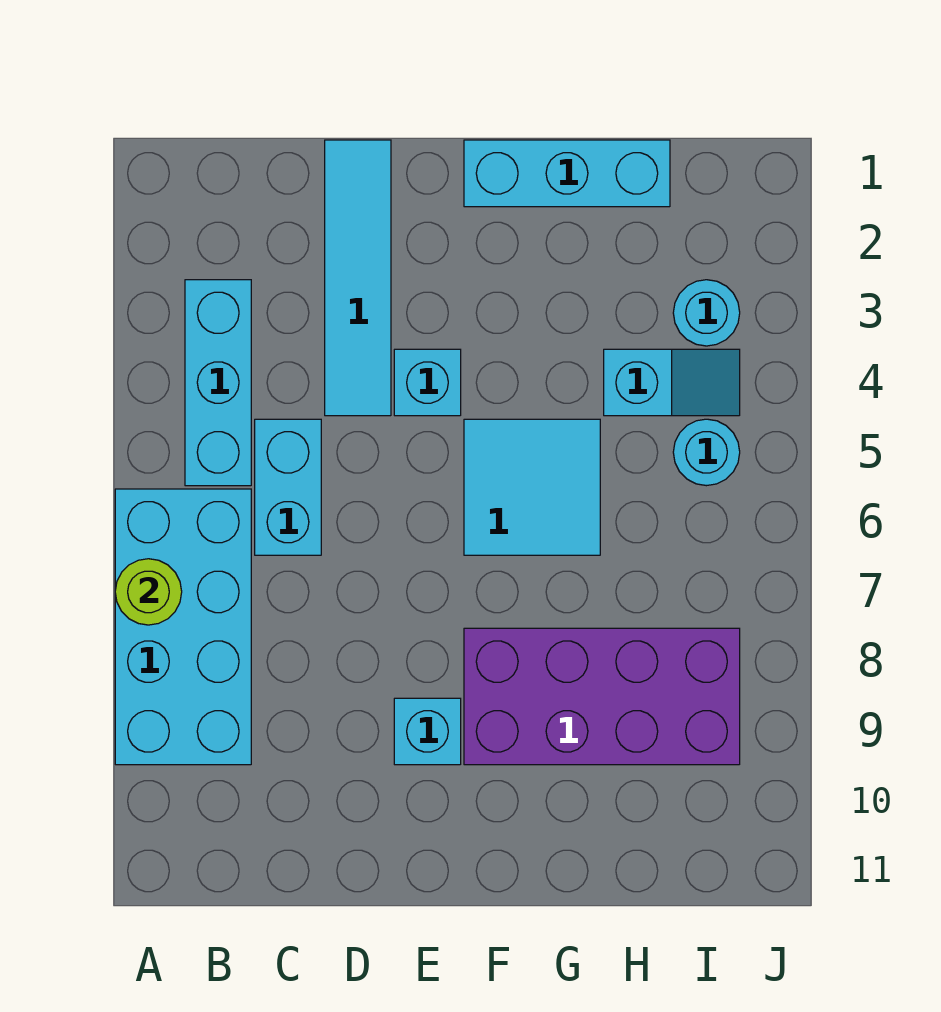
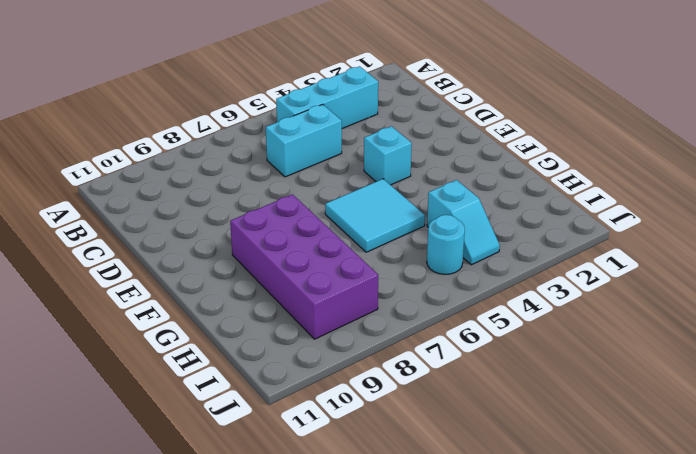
none -> cyan brick A6:B9 level 1
none -> cyan tile D1:D4 level 1
none -> cyan brick E9 level 1

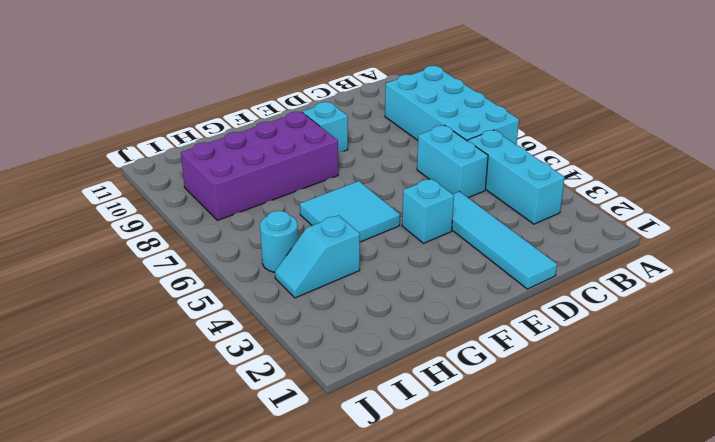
none -> cyan brick F1:H1 level 1
none -> cyan round brick I3 level 1
none -> lime round brick A7 level 2

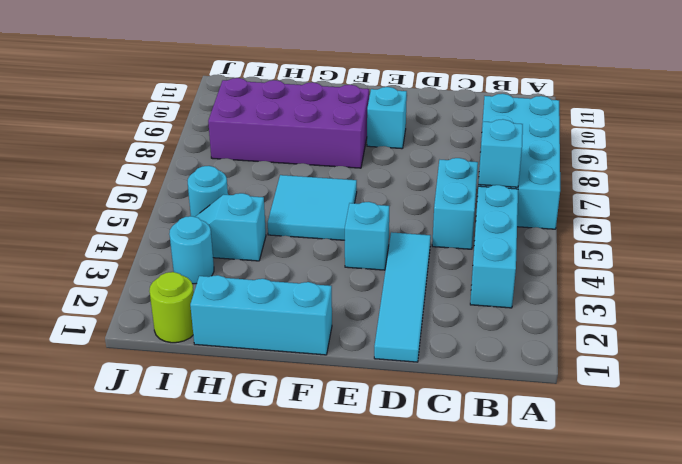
cyan brick B6 level 2 -> none
lime round brick I1 level 1 -> lime round brick A7 level 2

